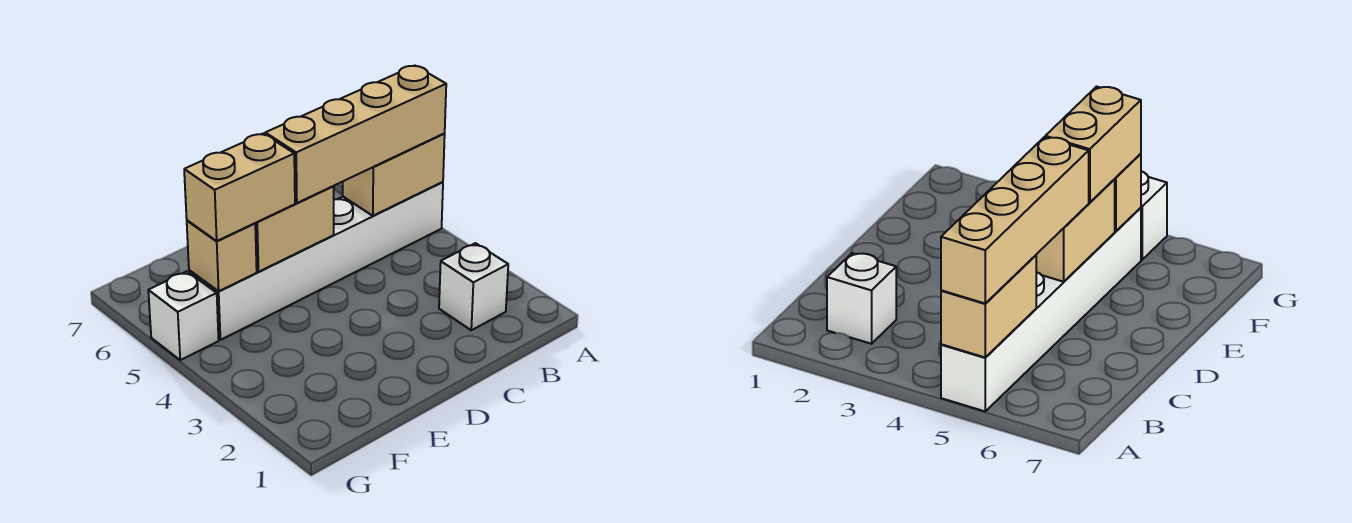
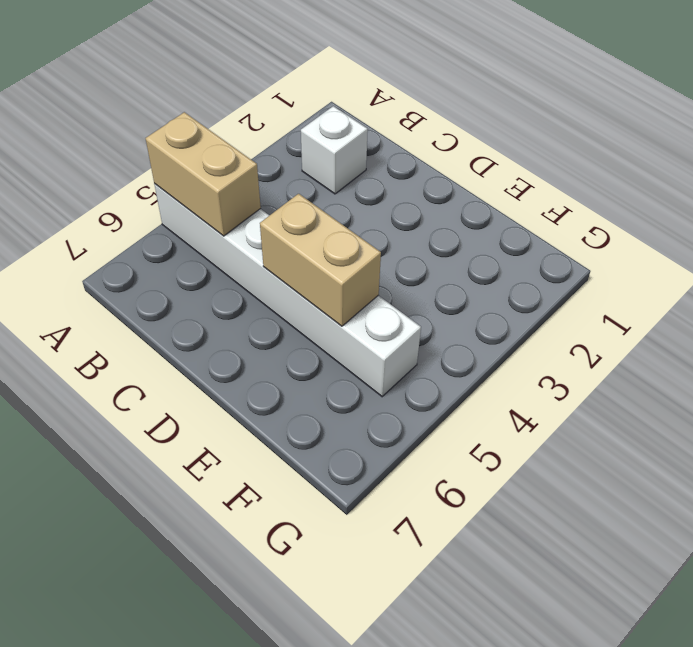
none -> white brick G5 level 1
none -> tan brick F5 level 2

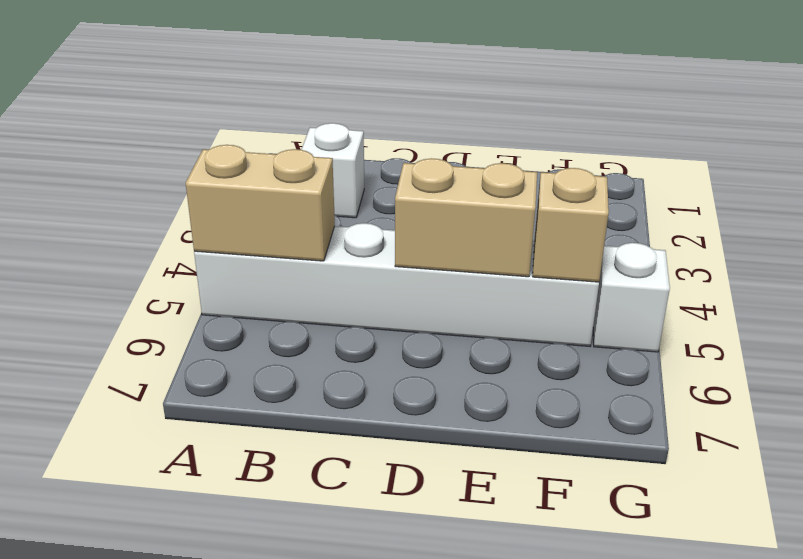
none -> tan brick A5:D5 level 3
none -> tan brick E5:F5 level 3

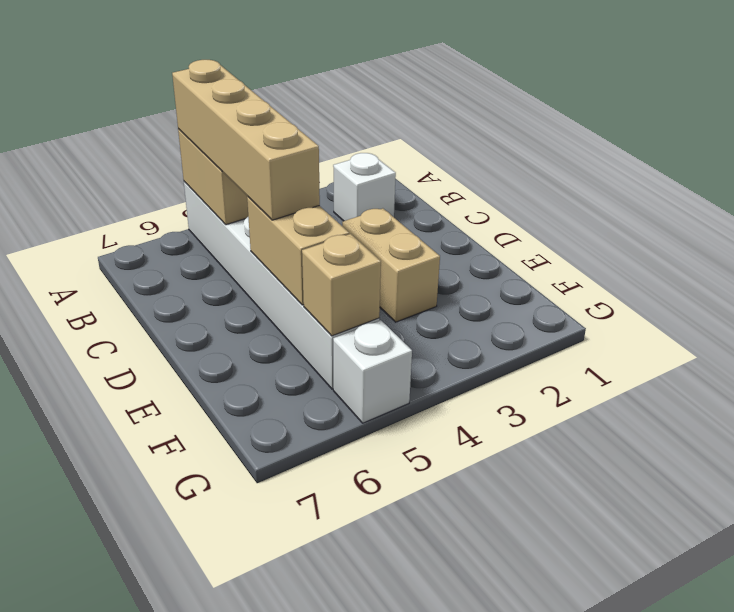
tan brick D3:E3 level 1 -> tan brick E5:F5 level 3

